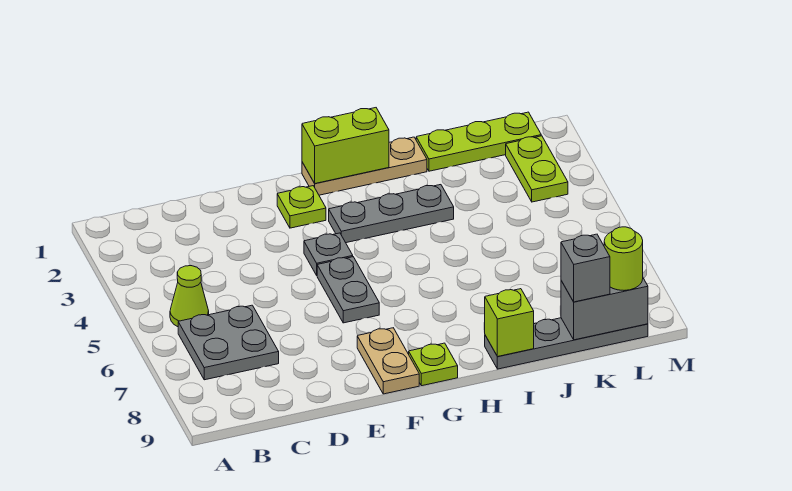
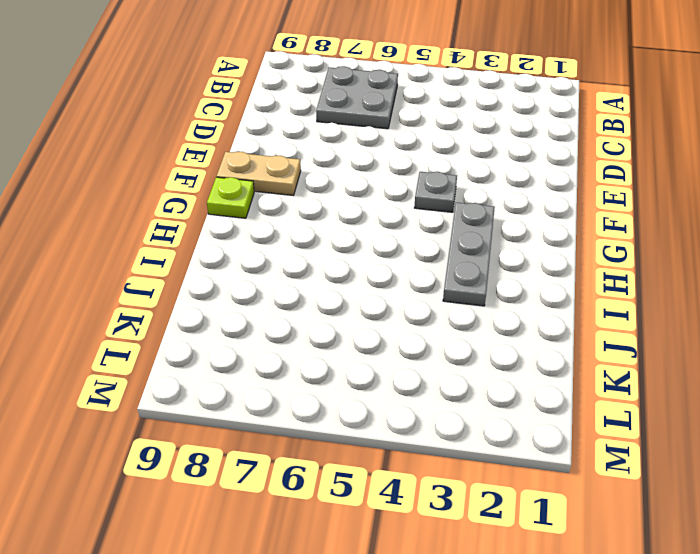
none -> lime cone B5 level 1
none -> lime plate F2 level 1
none -> grey plate F5:F6 level 1

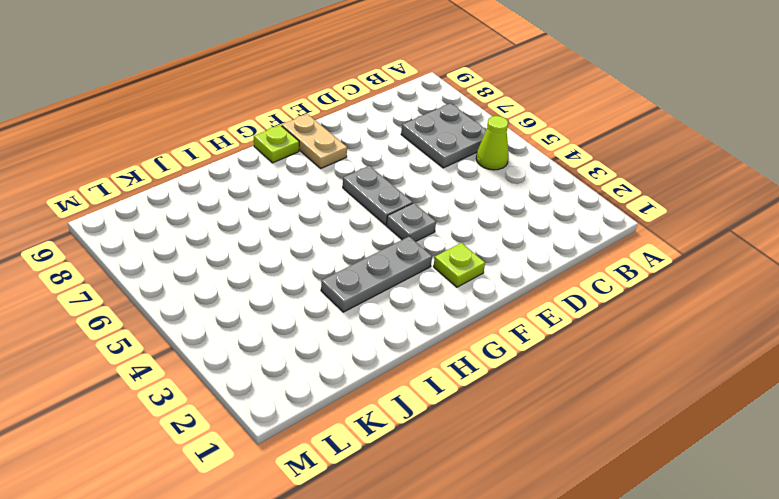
none -> tan plate G1:I1 level 1
none -> grey plate I9:L9 level 1
none -> lime plate J1:L1 level 1

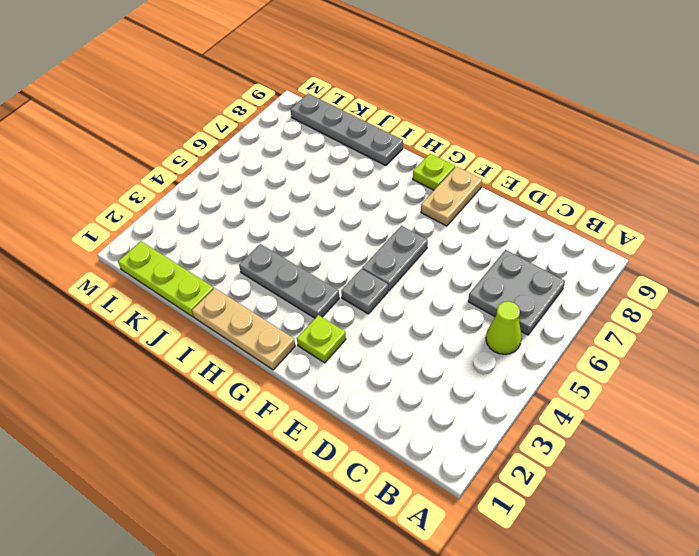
none -> lime plate L2:L3 level 1
none -> lime brick G1:H1 level 2
none -> lime brick I9 level 2

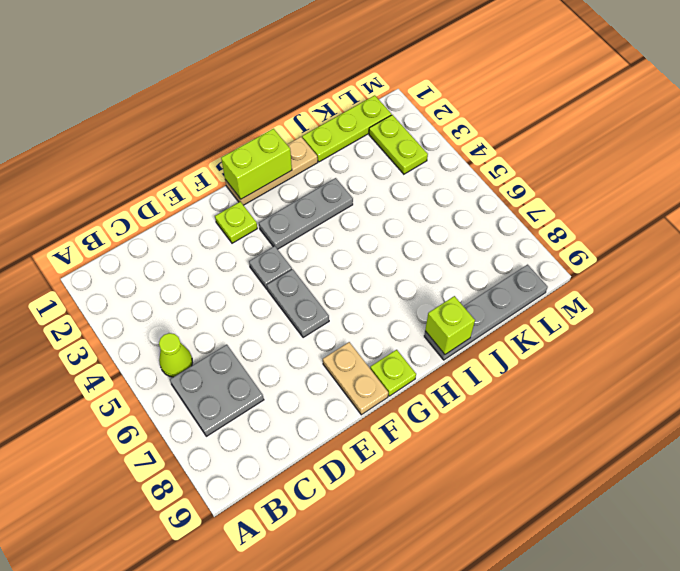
none -> grey brick K9:L9 level 2
none -> grey brick K9 level 3
none -> lime round brick L9 level 3

